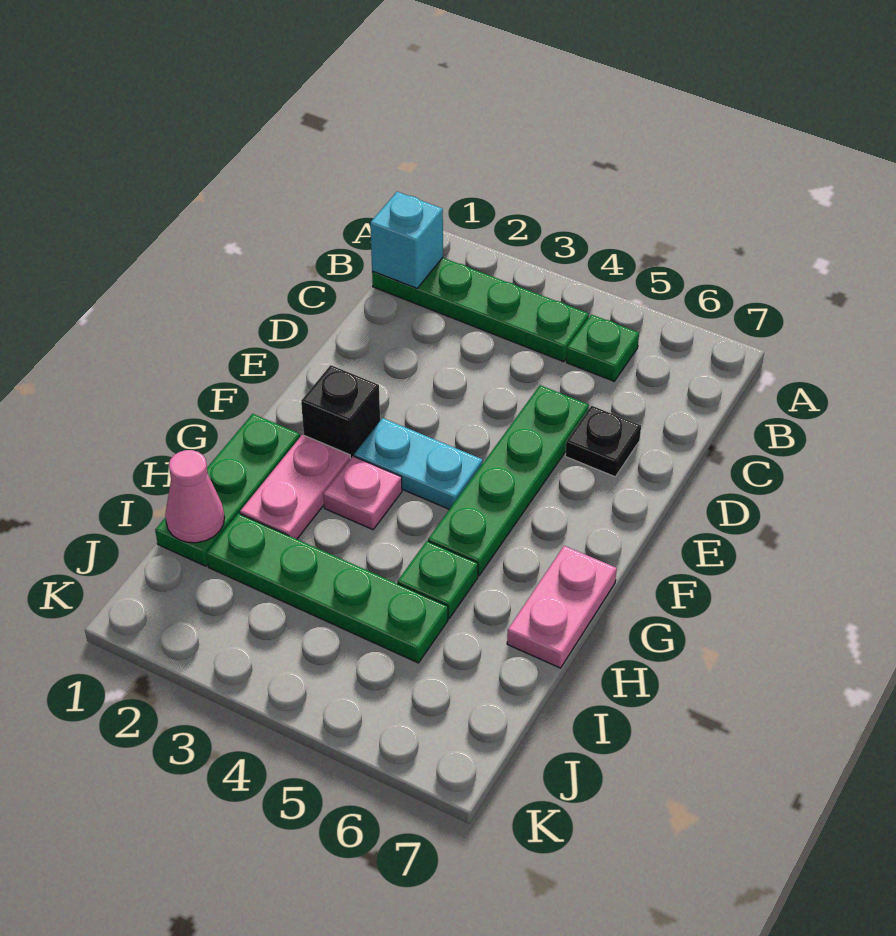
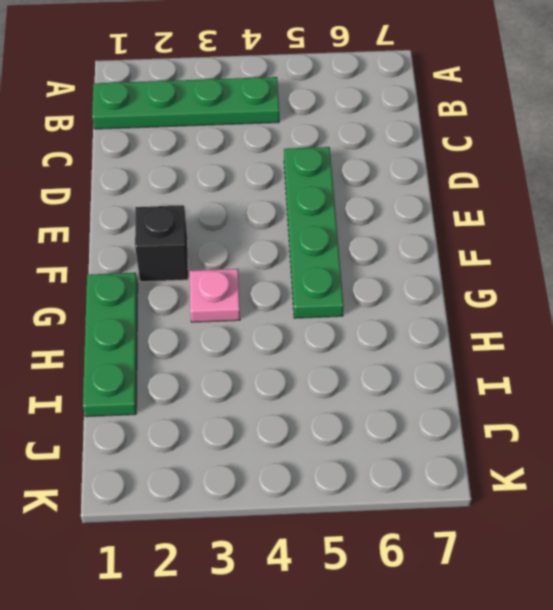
none -> green plate B5 level 1
none -> black plate D6 level 1
none -> cyan plate F3:F4 level 1

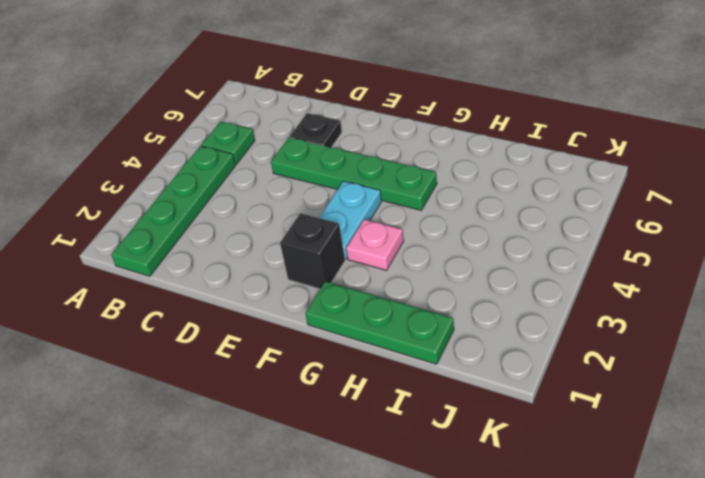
none -> pink plate G2:H2 level 1
none -> pink plate G7:H7 level 1
none -> green plate H5 level 1

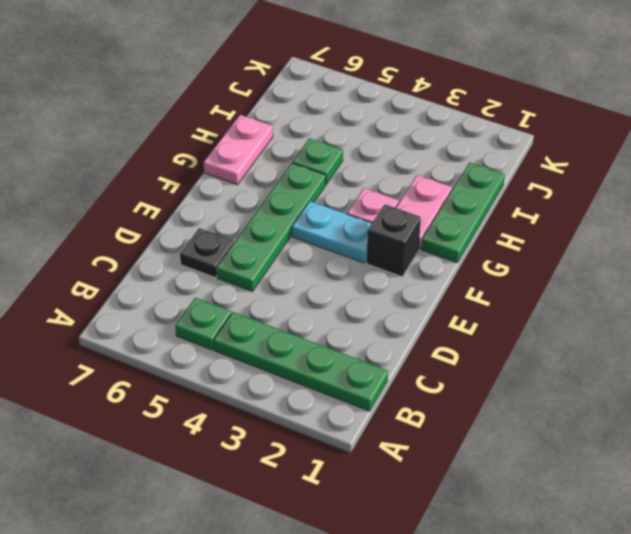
none -> green plate I2:I5 level 1
none -> cyan brick B1 level 2
none -> pink cone I1 level 2

